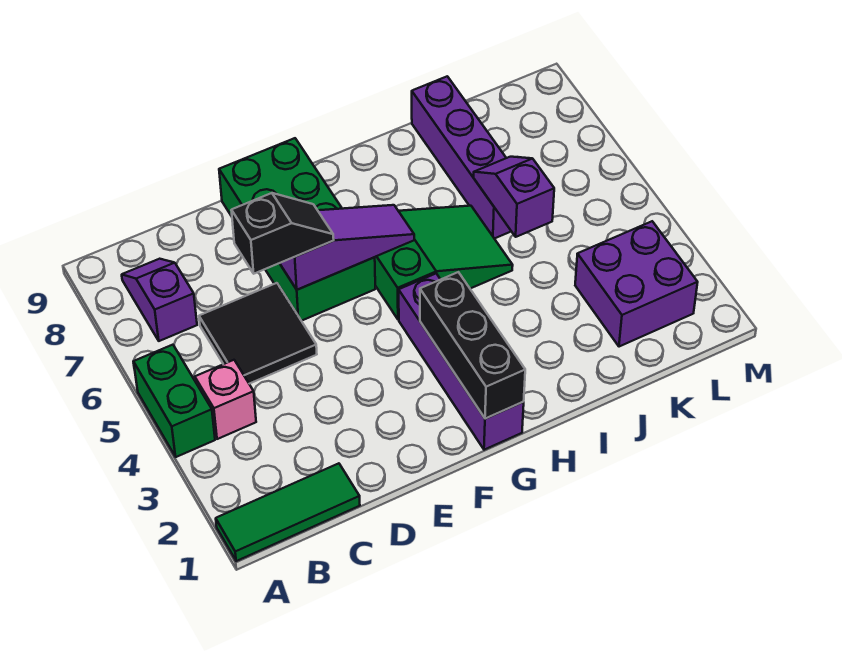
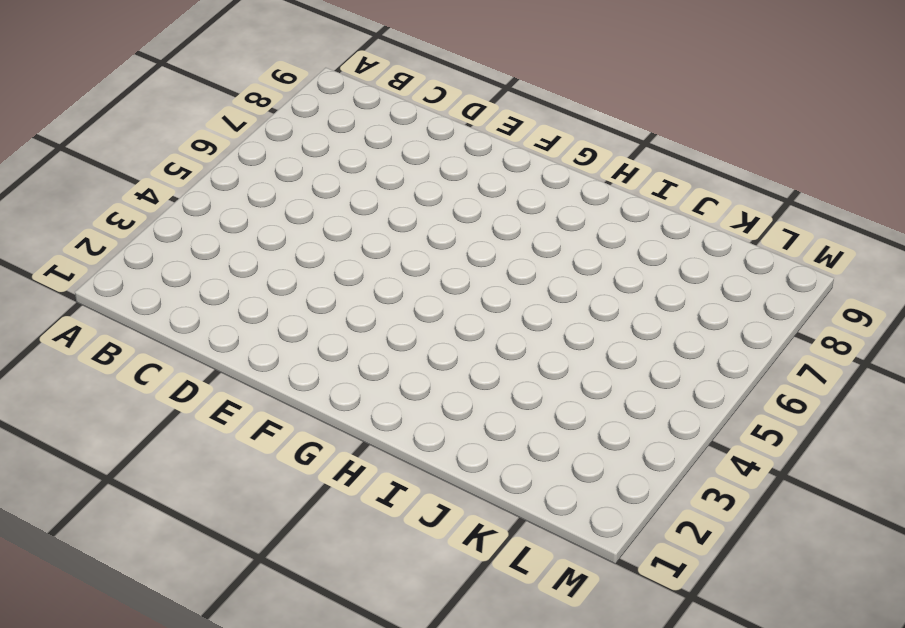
none -> green tile A1:C1 level 1
none -> green brick A4:A5 level 1
none -> pink brick B4 level 1

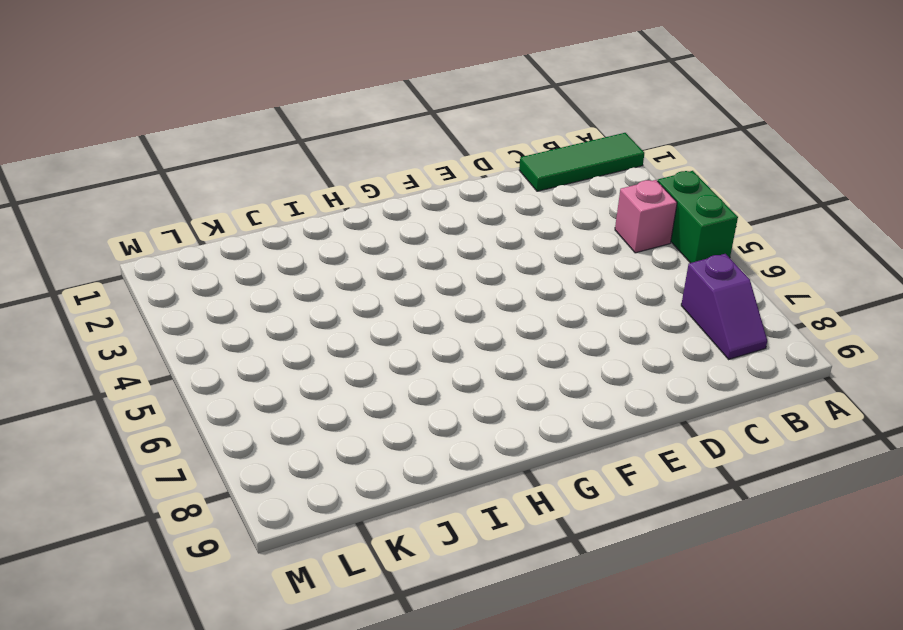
none -> black tile C5:D6 level 1
none -> green brick E6:F9 level 1
none -> purple brick G1:G4 level 1

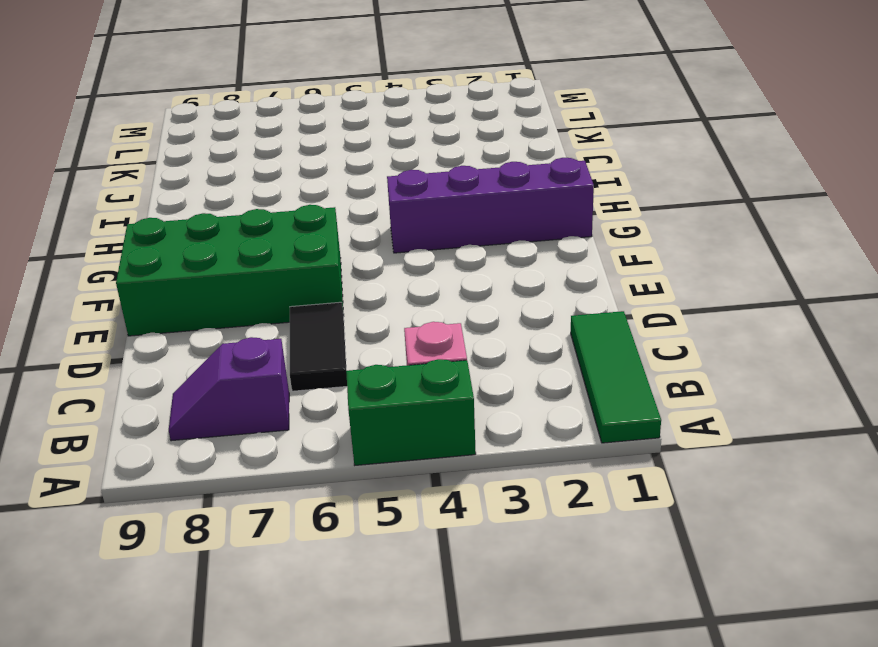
black tile C6:D6 level 1 -> black tile C5:D6 level 1
none -> green slope G5:I6 level 1 top G
none -> purple brick J6:J9 level 1
none -> purple brick K2:L3 level 1

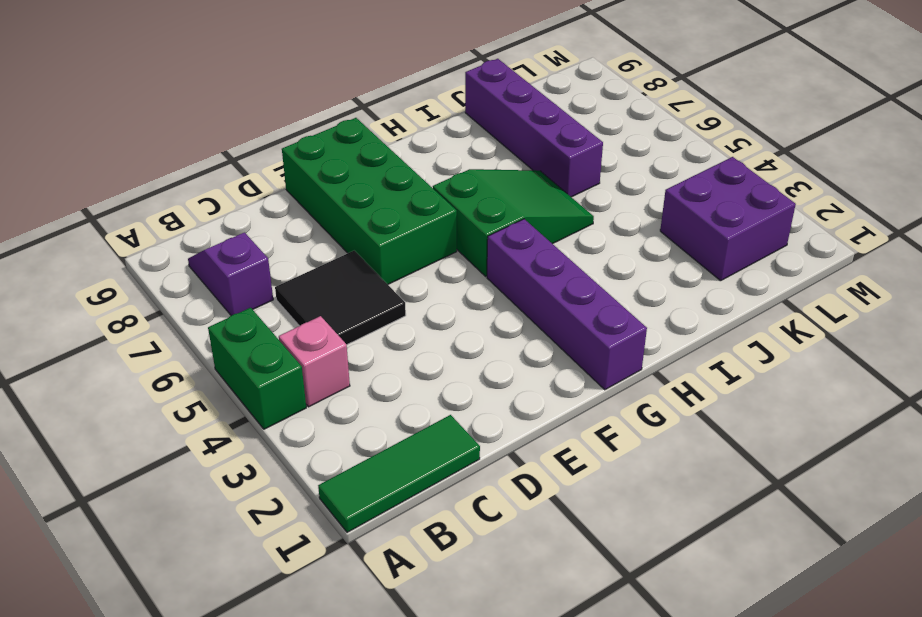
none -> purple slope E6:G6 level 2 top E
none -> black brick G1:G3 level 2
none -> purple slope J5:J6 level 2 top 5

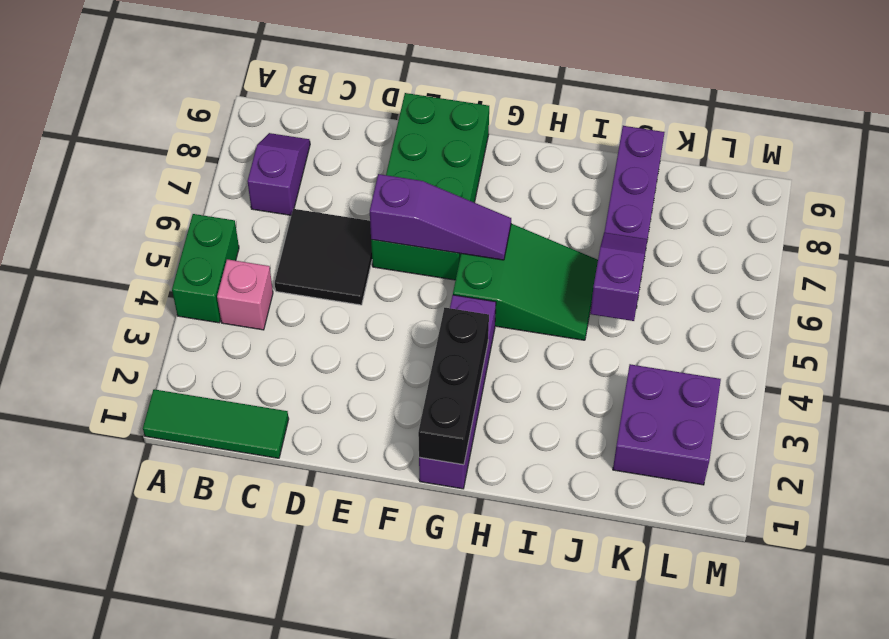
none -> black slope D6:E6 level 3 top D

